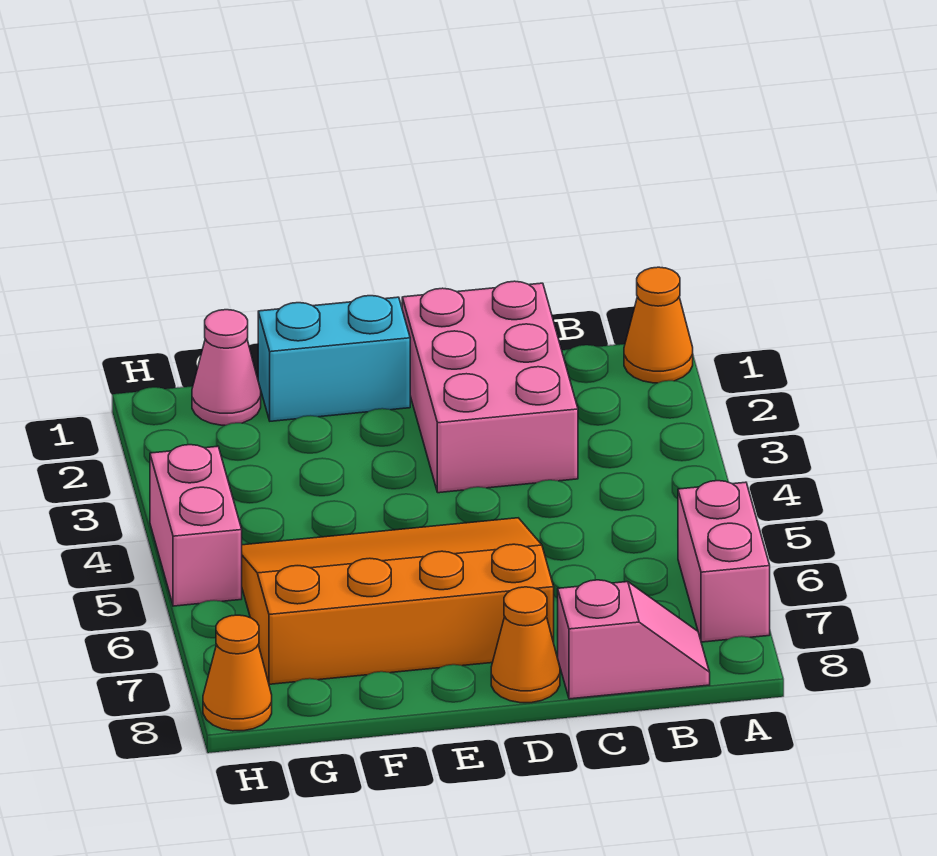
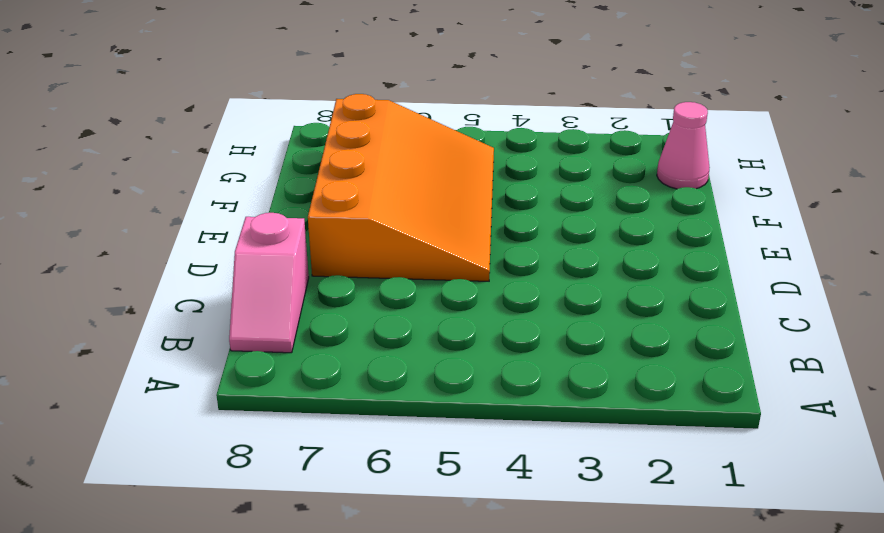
none -> orange cone A1 level 1
none -> pink brick A6:A7 level 1

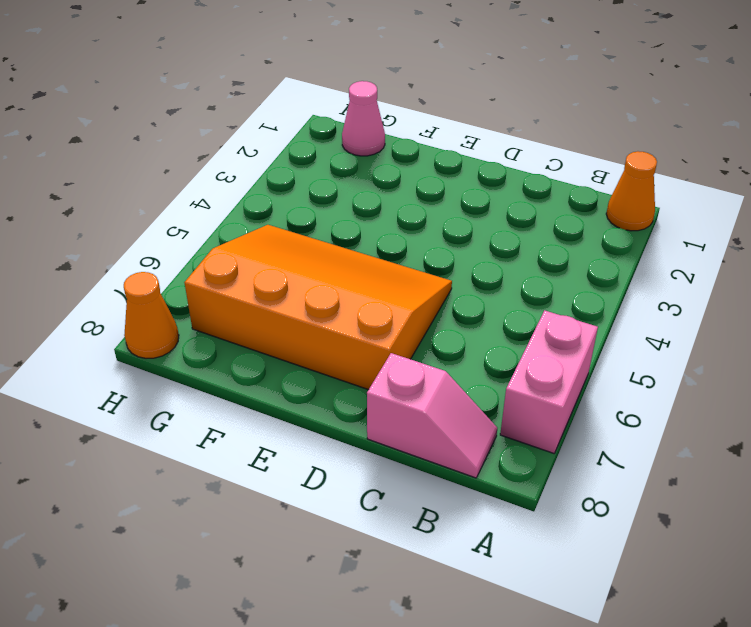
none -> pink brick C1:D3 level 1
none -> orange cone D8 level 1

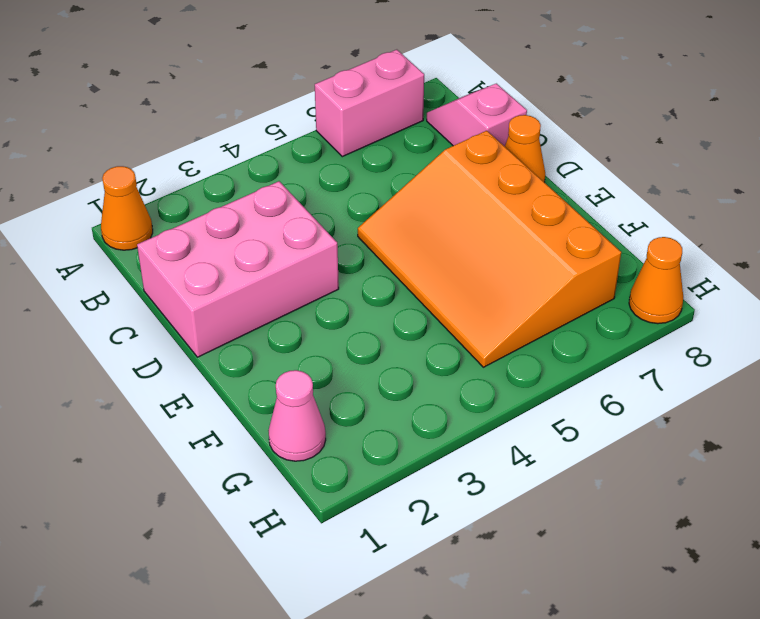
none -> cyan brick E1:F1 level 1
none -> pink brick H4:H5 level 1

